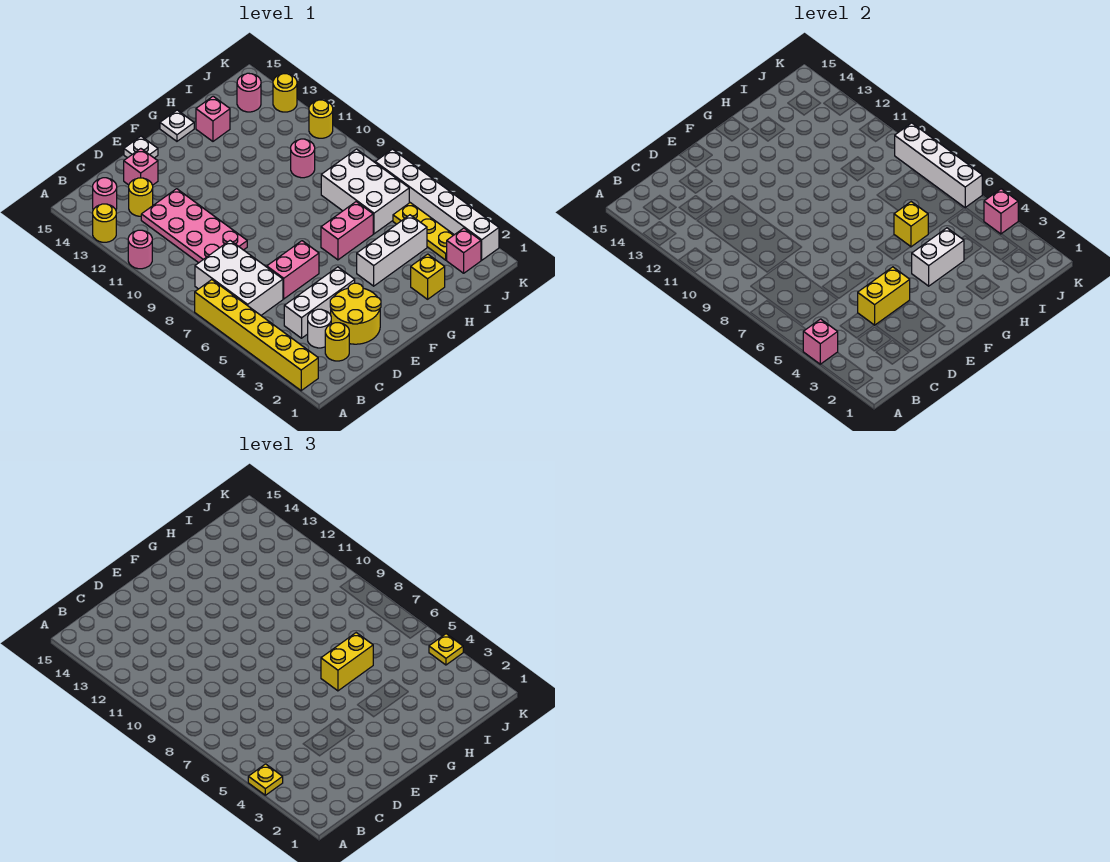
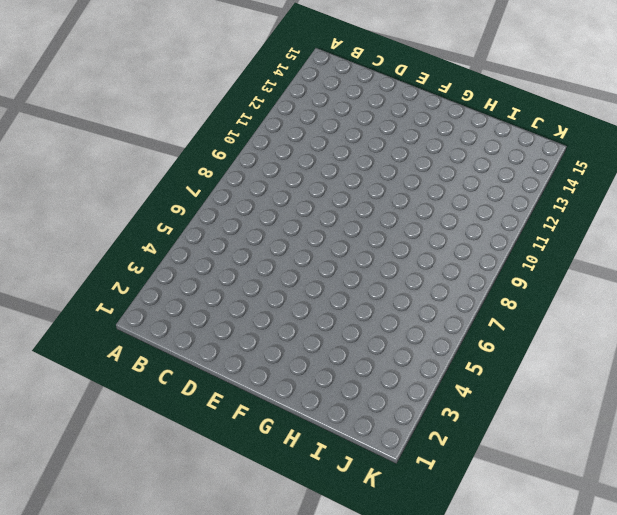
none -> yellow brick A2:A7 level 1
none -> pink round brick A11 level 1
none -> yellow round brick A13 level 1
none -> white brick B6:C8 level 1

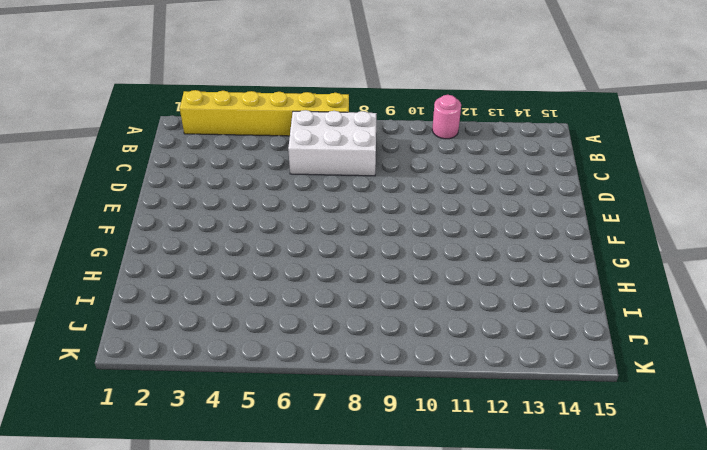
none -> yellow round brick A13 level 1
none -> pink round brick B14 level 1
none -> yellow round brick C2 level 1
none -> white round brick C3 level 1

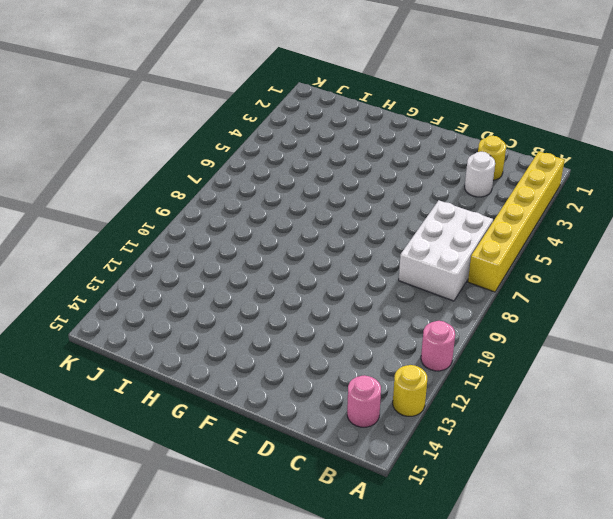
none -> white brick C4:E4 level 1
none -> pink plate C9:D12 level 1
none -> yellow round brick C13 level 1
none -> yellow round brick D2:E3 level 1

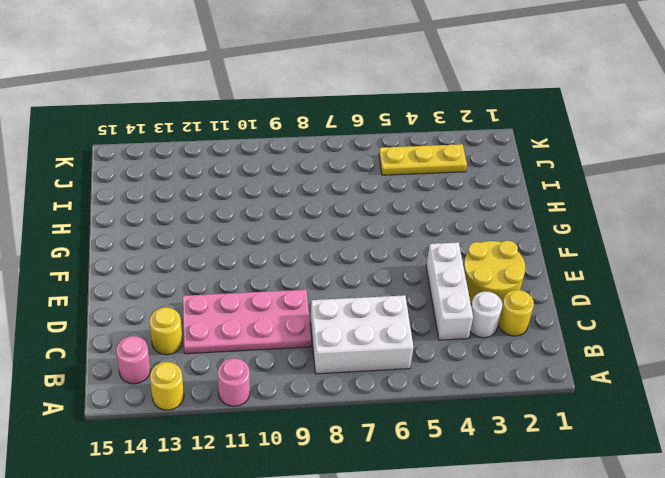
none -> yellow brick A2:A7 level 1
none -> pink brick D6:E6 level 1
none -> pink brick D14 level 1
none -> white plate E15 level 1

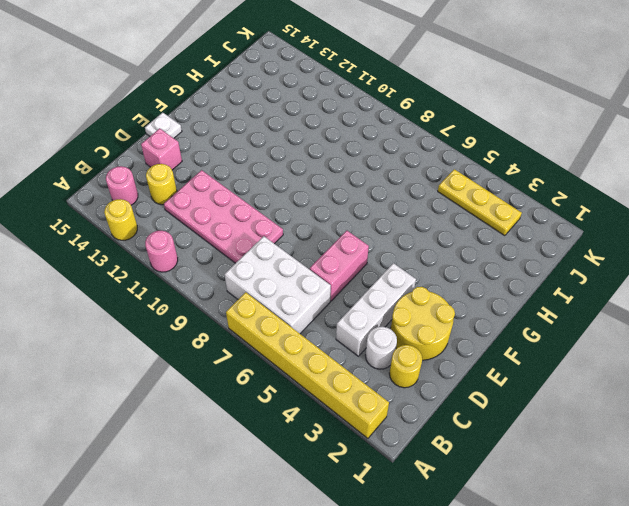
none -> white brick G4:I4 level 1
none -> pink brick G6:H6 level 1
none -> white plate G15 level 1
none -> yellow brick H2 level 1

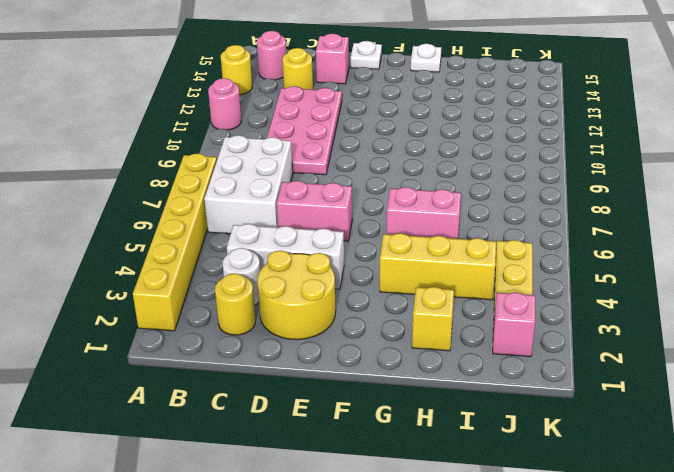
yellow brick G4:I4 level 1 -> white brick G4:I4 level 1
none -> pink brick H14 level 1
none -> white brick I6:J8 level 1
none -> pink round brick I10 level 1
none -> pink round brick J14 level 1

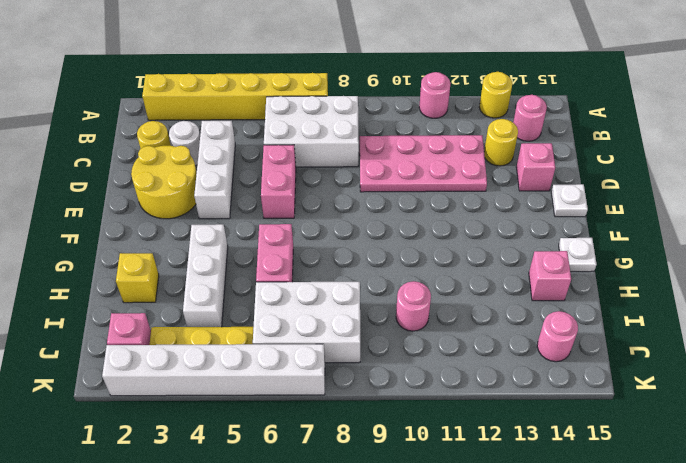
none -> yellow round brick K11 level 1
none -> yellow round brick K13 level 1
none -> pink brick A4 level 2
none -> yellow brick D4:E4 level 2

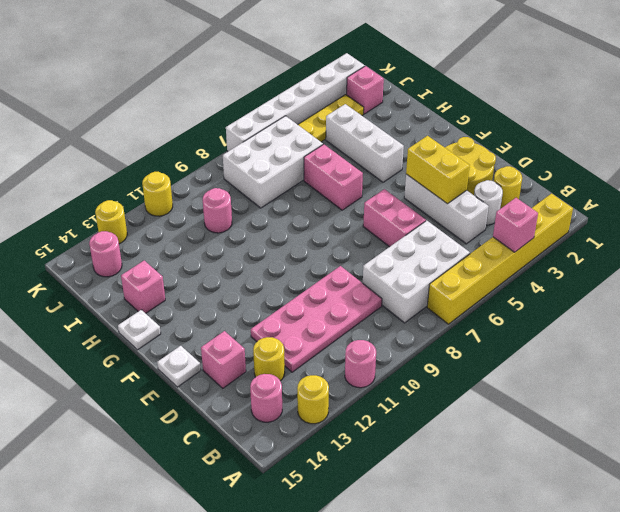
none -> yellow brick H2 level 1
none -> white brick G4:H4 level 2
none -> yellow brick H6 level 2
none -> pink brick K4 level 2

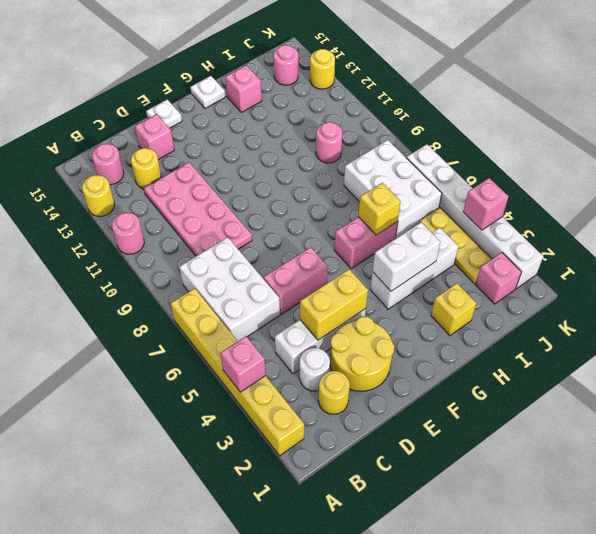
none -> yellow round brick K11 level 1
none -> white brick K6:K9 level 2
none -> yellow plate A4 level 3
none -> yellow brick G6:H6 level 3

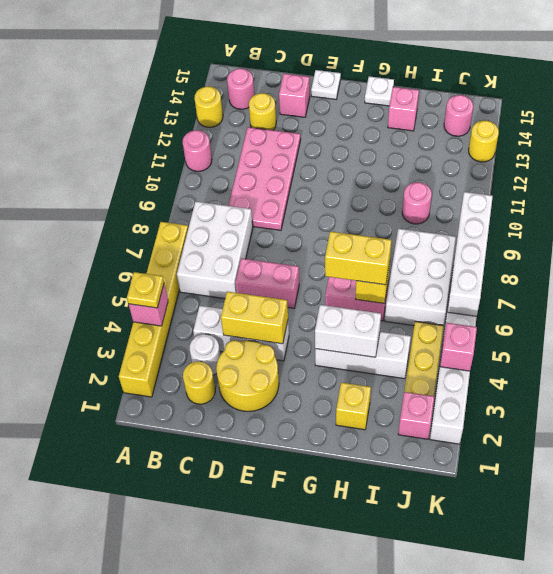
none -> yellow round brick K11 level 1
none -> yellow plate K4 level 3

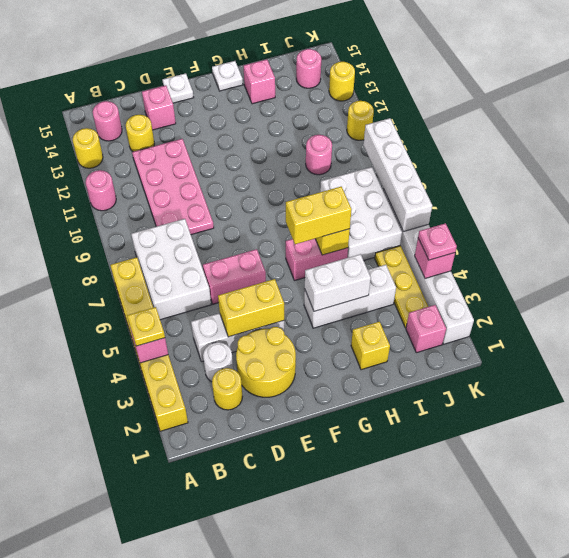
pink plate K4 level 3 -> yellow plate K4 level 3

